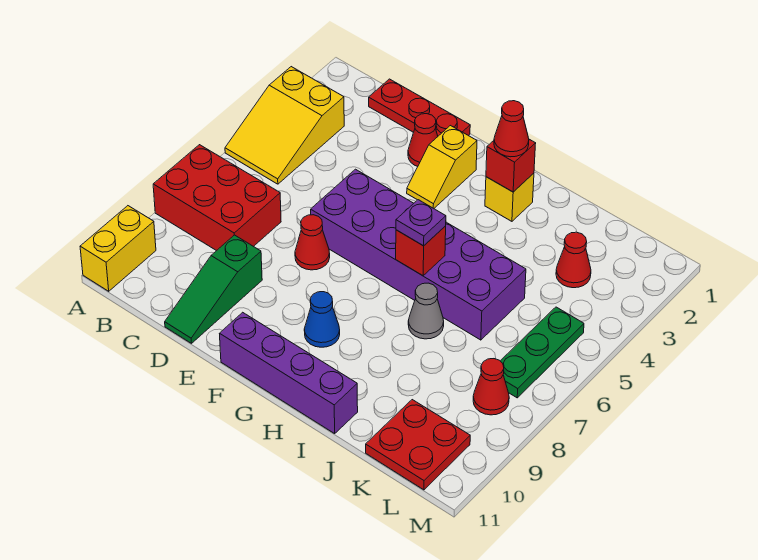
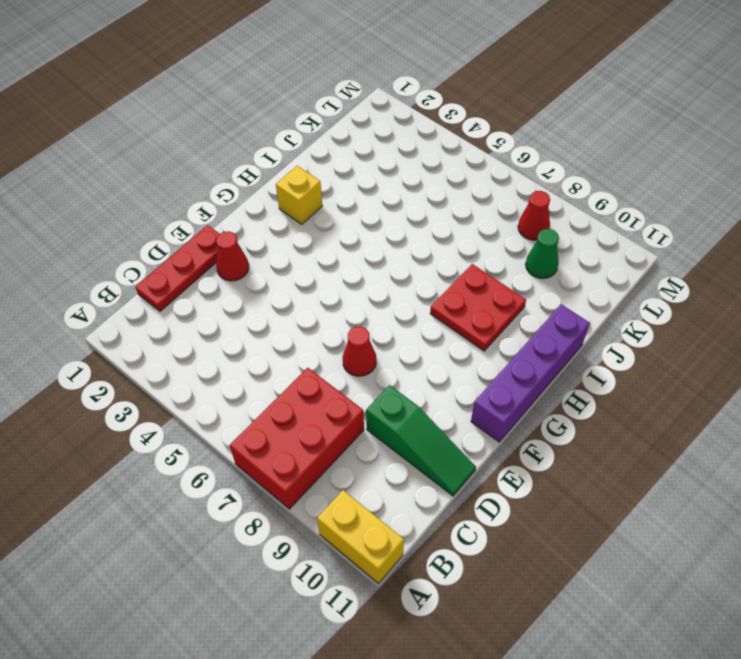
red plate H8:I9 level 1 -> red plate K10:L11 level 1
green cone K9 level 1 -> none
none -> yellow slope A3:B5 level 1 top 3
none -> purple brick E5:J6 level 1
none -> yellow slope F2:F3 level 1 top 2

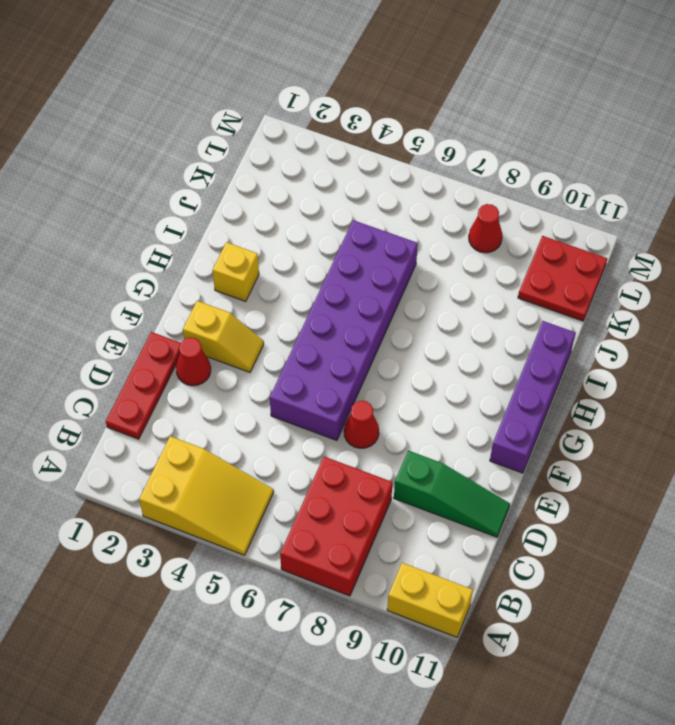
none -> blue cone G9 level 1
none -> grey cone I7 level 1
none -> red cone K3 level 1

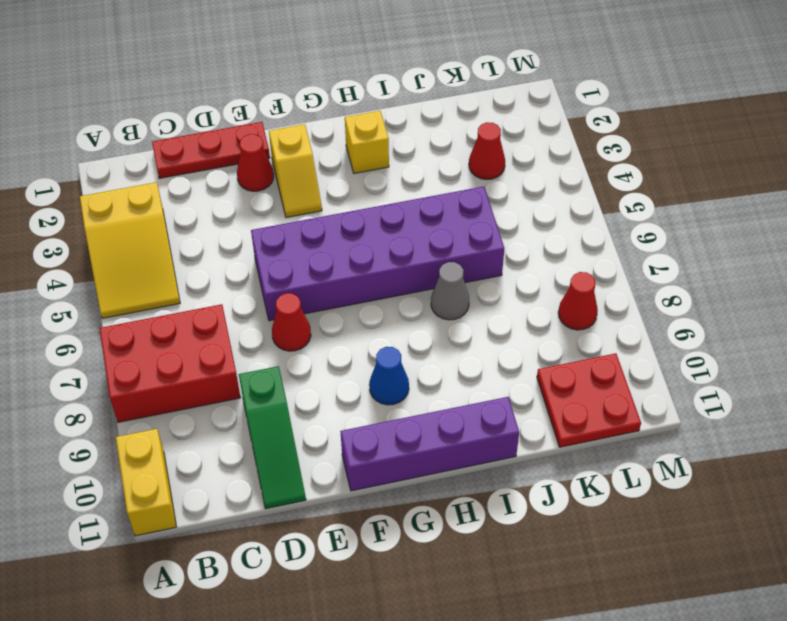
none -> green plate L5:L7 level 1
none -> red brick H2 level 2
none -> red brick H6 level 2

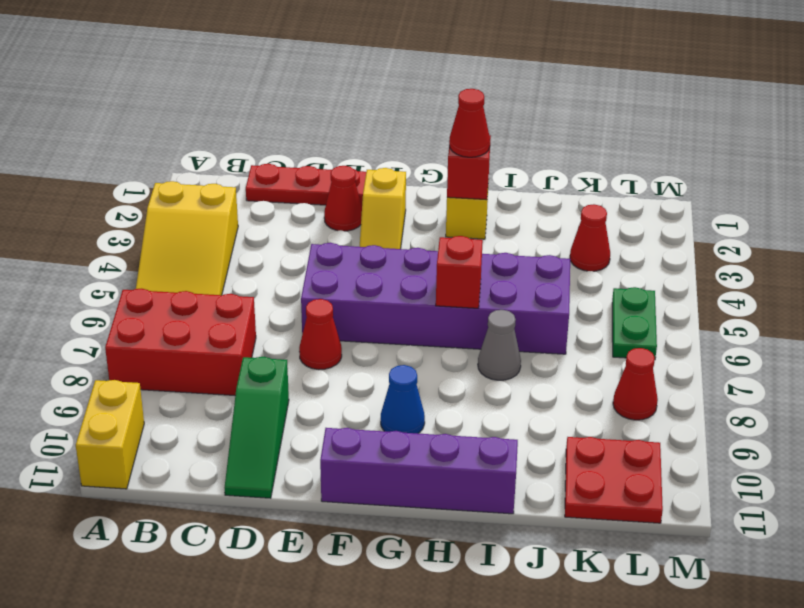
green plate L5:L6 level 1 -> green plate L5:L7 level 1
none -> purple plate H6 level 3

